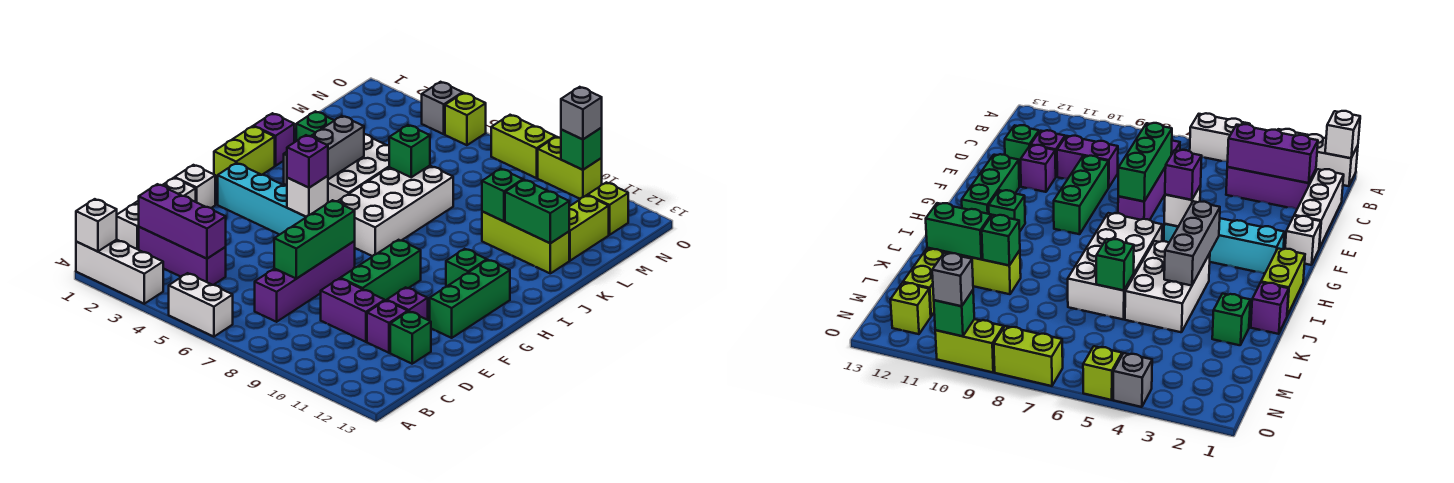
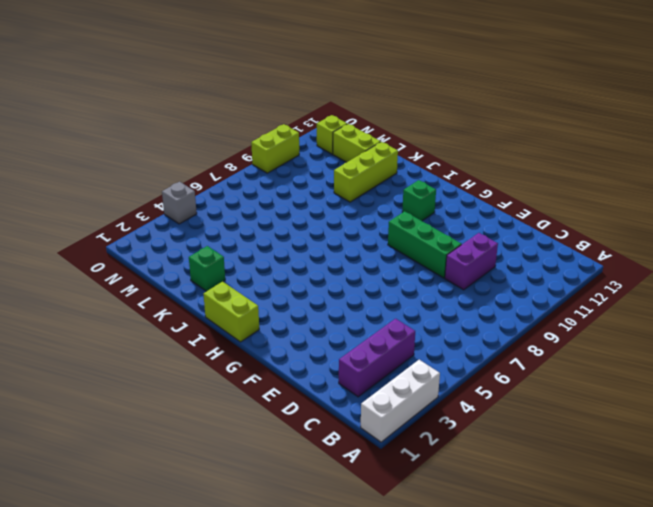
none -> white brick A5:A6 level 1
none -> white brick C1:E1 level 1
none -> purple brick C7:F7 level 1
none -> purple brick D11 level 1

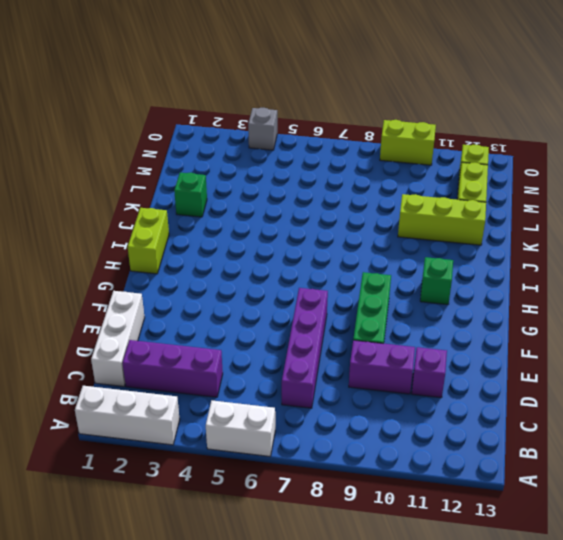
none -> green brick D12 level 1
none -> purple brick E11 level 1
none -> white brick F1 level 1
none -> green brick F12:H12 level 1

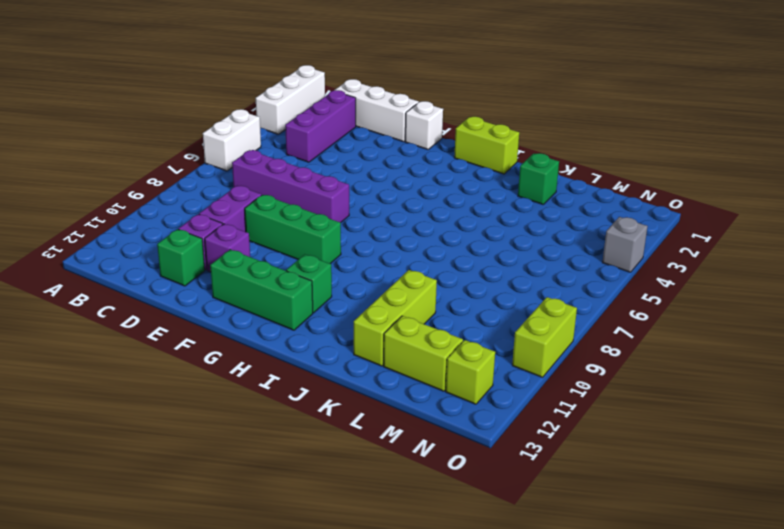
none -> cyan brick G2:G5 level 1
none -> white brick H6:K7 level 1
none -> white brick I4:K5 level 1
none -> purple brick J1 level 1

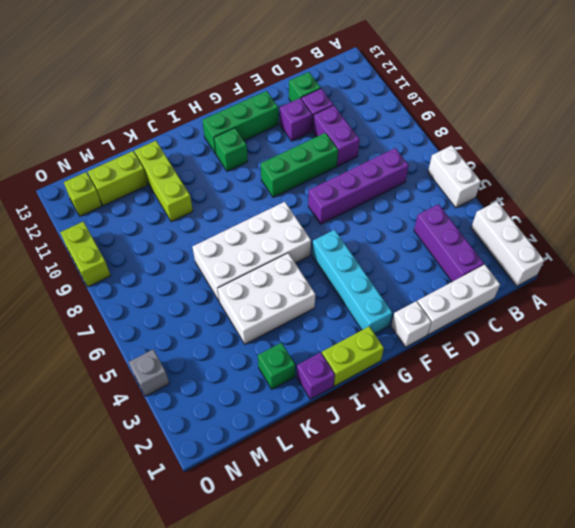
none -> lime brick O5 level 1
none -> lime brick O7:O8 level 1
none -> white brick A1 level 2
none -> purple brick C2:C4 level 2

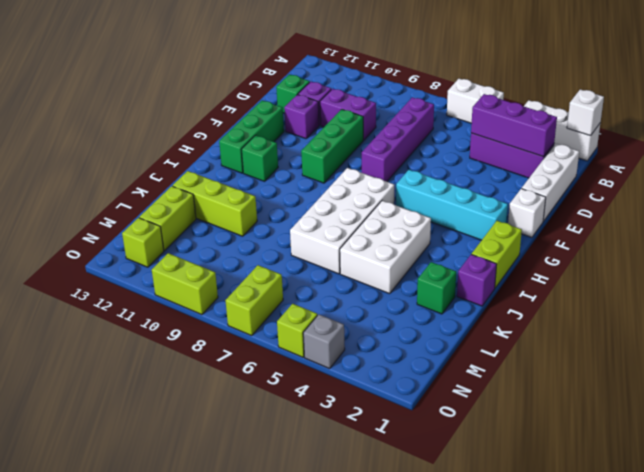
lime brick N7:O7 level 1 -> lime brick O7:O8 level 1
none -> green brick D7:F7 level 2
none -> white brick G5 level 2
none -> grey brick H4:J4 level 2
none -> green brick K6 level 2

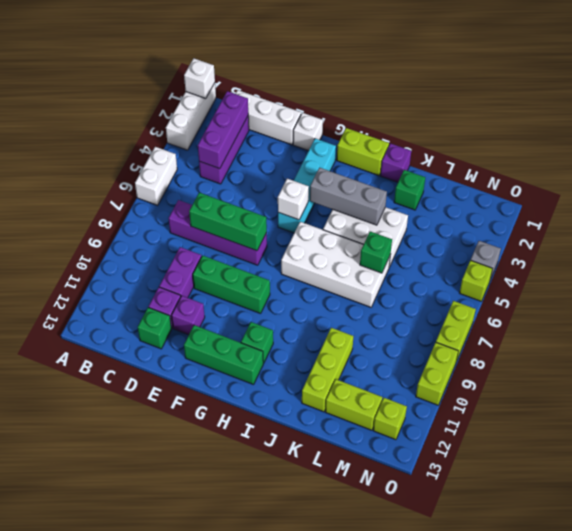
none -> green brick K10 level 2
none -> green brick K11:K12 level 2
none -> green brick O10 level 2
none -> purple brick G5 level 3

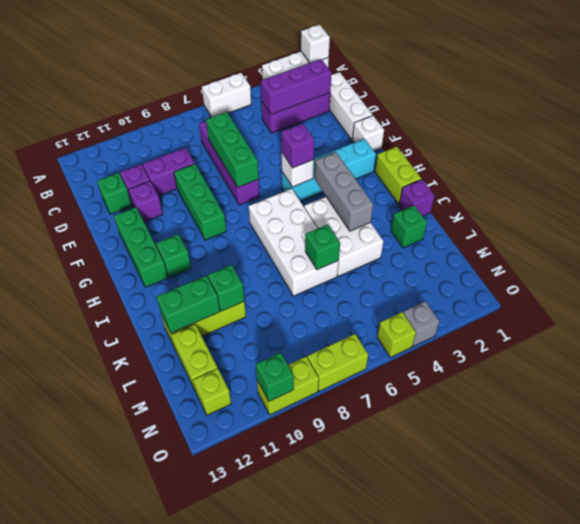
none -> grey brick O10 level 3

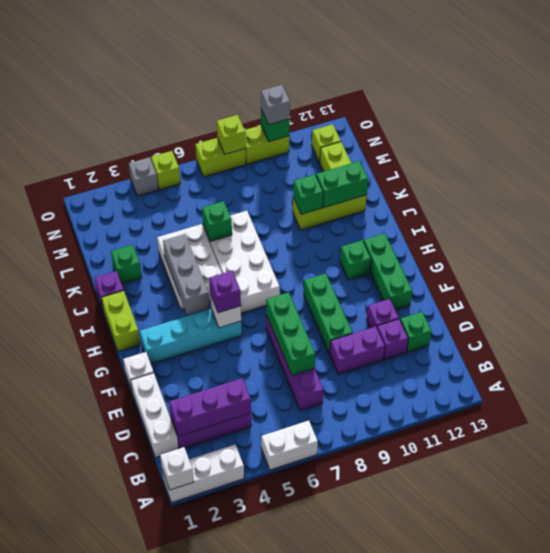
lime brick O8 level 2 -> none

